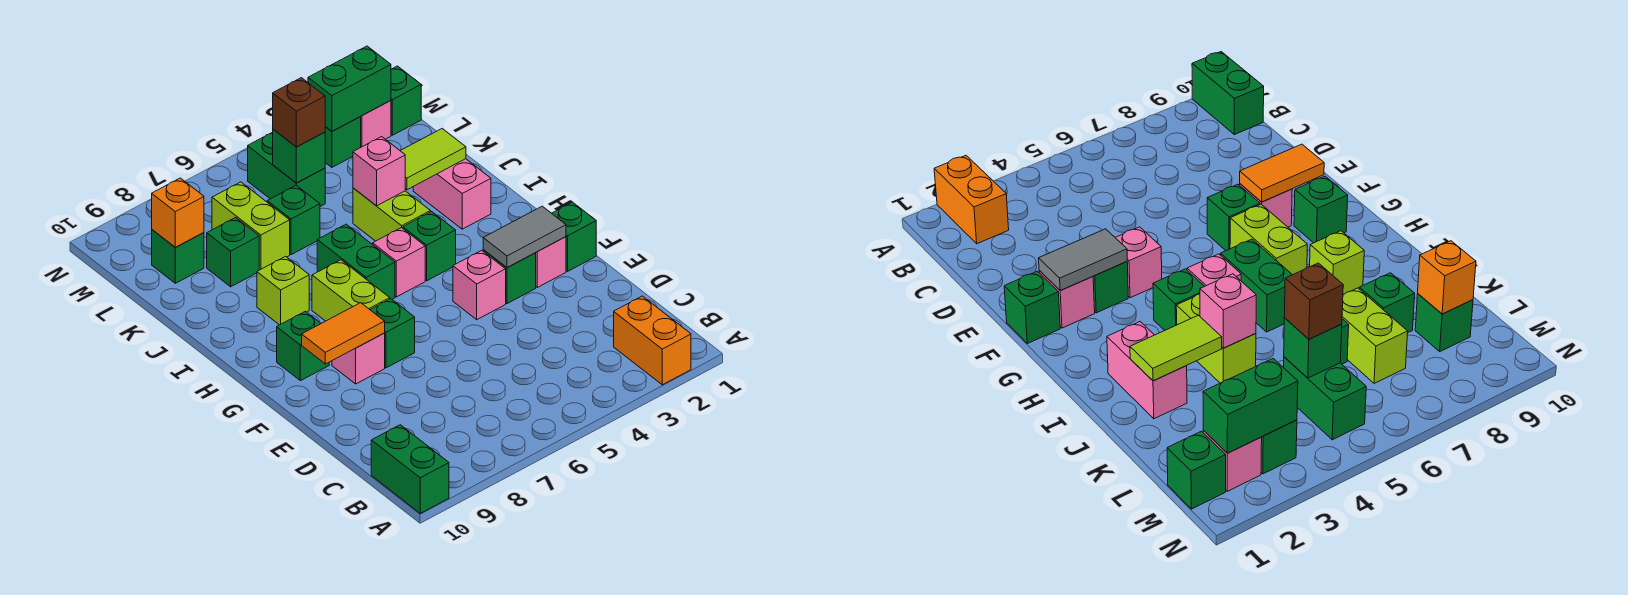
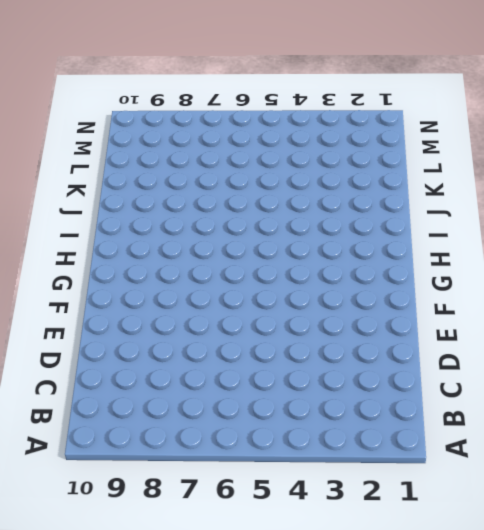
none -> orange brick A2:B2 level 1
none -> green brick A10:B10 level 1
none -> green brick F1 level 1
none -> pink brick F2 level 1

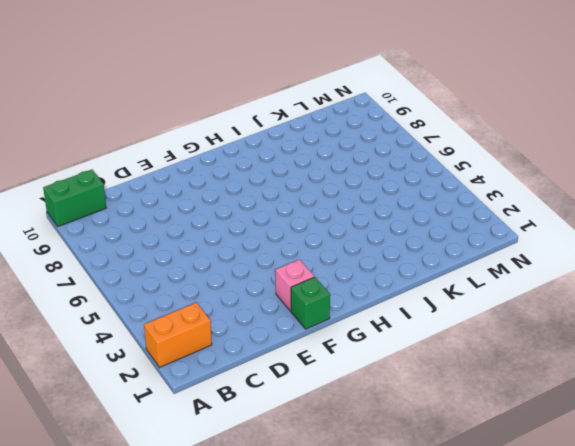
none -> green brick F3 level 1
none -> pink brick F4 level 1
none -> green brick F7 level 1
none -> pink brick F8 level 1

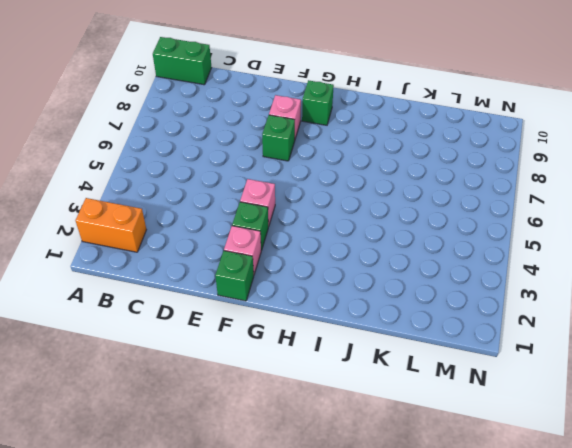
none -> lime brick G7:H7 level 1
none -> green brick H4 level 1
none -> pink brick H5 level 1
none -> green brick H6:I6 level 1

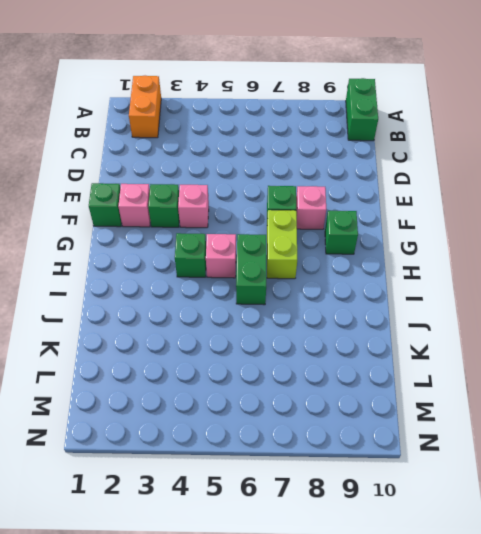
none -> pink brick I2:J2 level 1
none -> lime brick I4:J4 level 1
none -> lime brick I8 level 1
none -> green brick K6 level 1

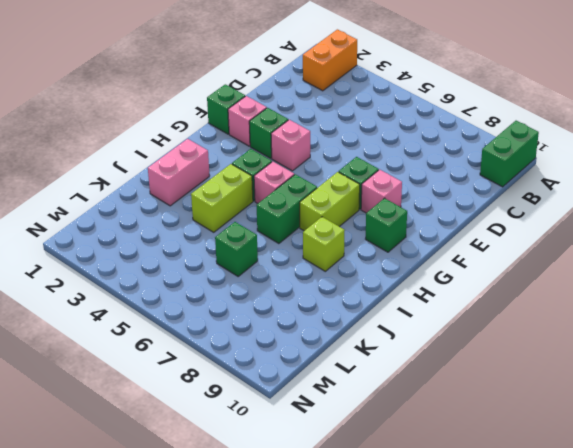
none -> lime brick K7:L7 level 1
none -> green brick K8 level 1
none -> green brick L5:M5 level 1
none -> green brick L9 level 1

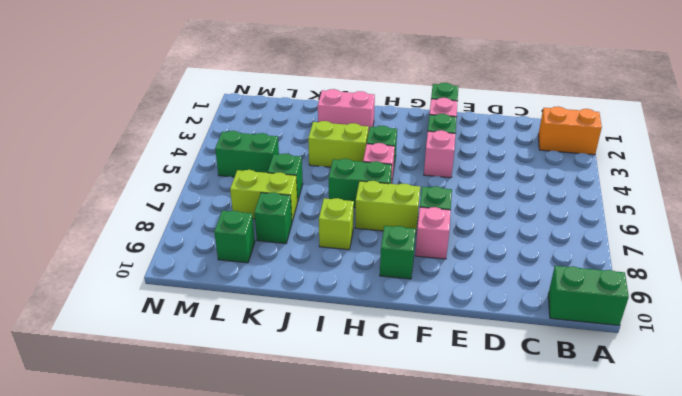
none -> green brick M1 level 1
none -> pink brick M2 level 1
none -> green brick M3 level 1
none -> grey tile F2:F3 level 2

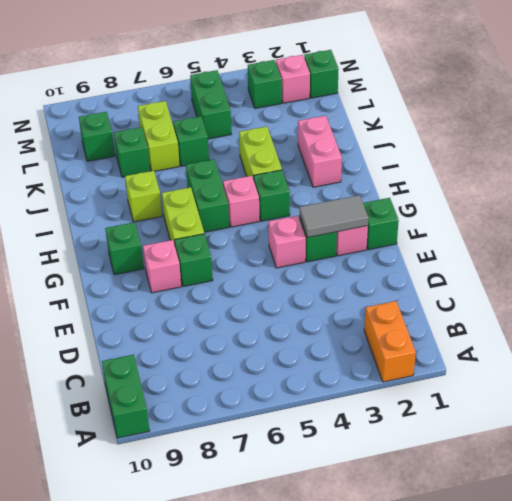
none -> orange tile F8:F9 level 2
none -> lime tile J2:J3 level 2
none -> pink brick J4 level 2
none -> green brick L5 level 2

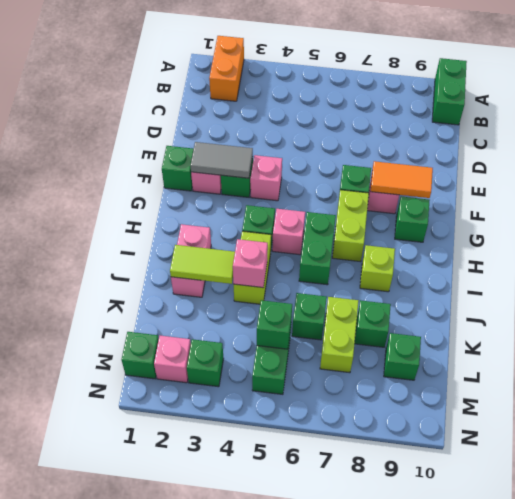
none -> orange brick L9 level 2
none -> green brick M2:M3 level 2
none -> brown brick L5 level 3

